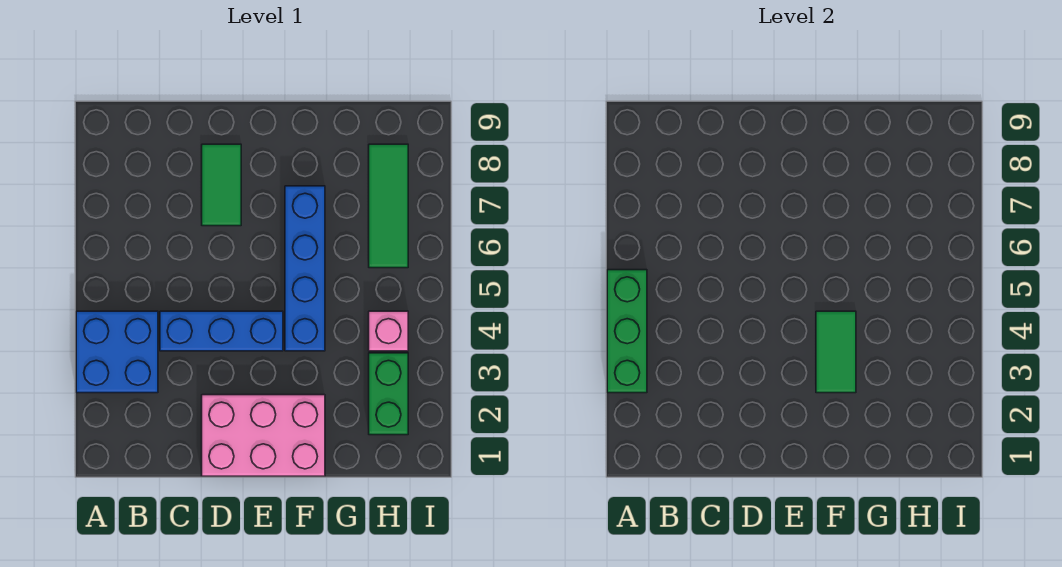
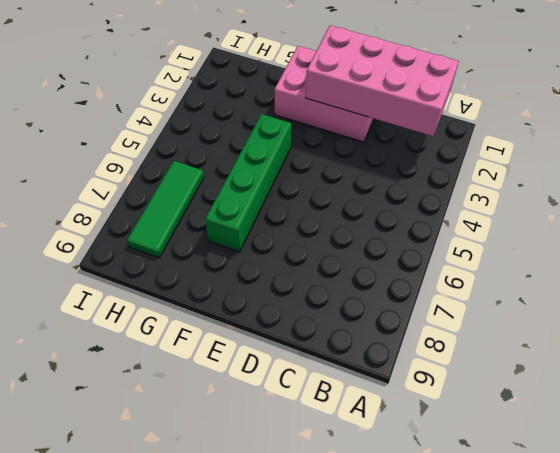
pink brick B1:E2 level 2 -> none
green brick F4:F7 level 1 -> blue brick F4:F7 level 1
none -> blue brick A3:B4 level 1
none -> blue brick C4:E4 level 1

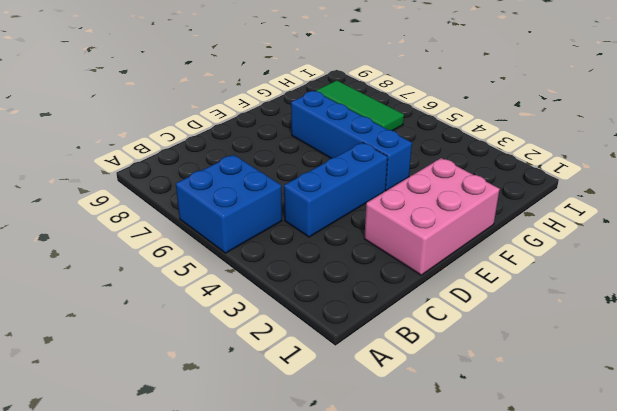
blue brick A5:B6 level 1 -> blue brick A3:B4 level 1
none -> green tile D7:D8 level 1
none -> green brick H2:H3 level 1

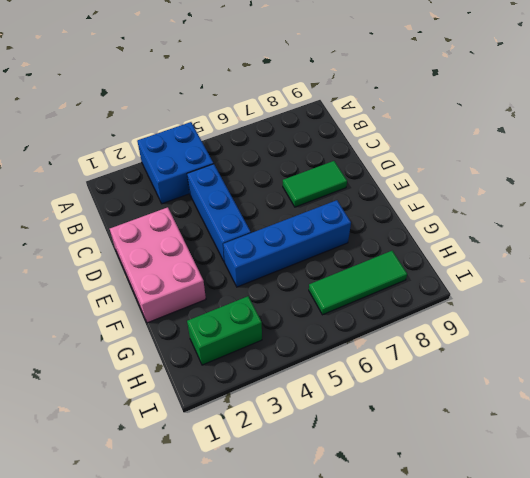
none -> pink brick H4 level 1
none -> green brick A3:A5 level 2

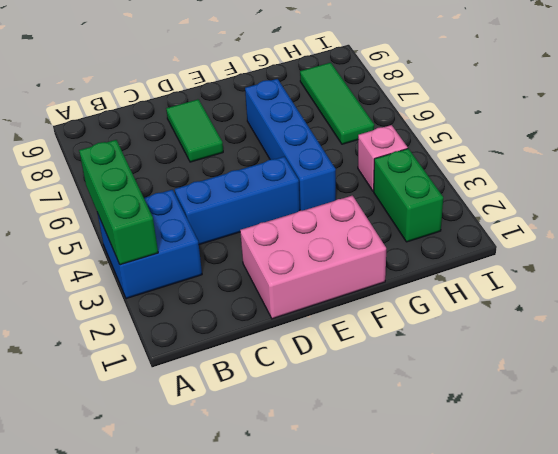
none -> green tile F3:F4 level 2

